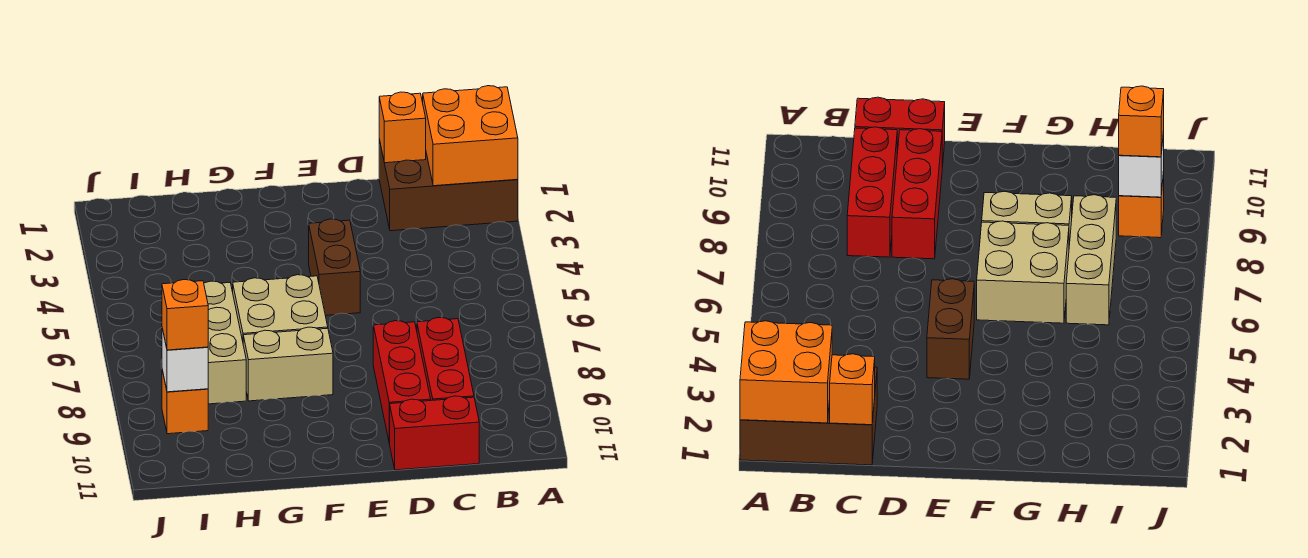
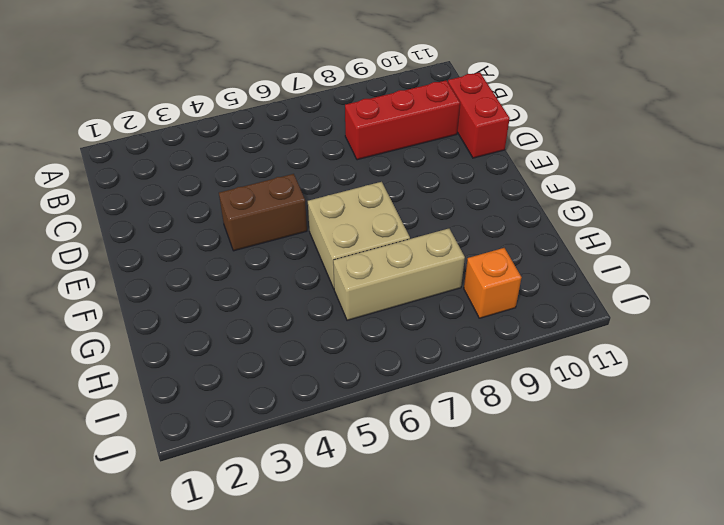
none -> brown brick A1:C2 level 1
none -> red brick D8:D10 level 1
none -> tan brick F8:G8 level 1

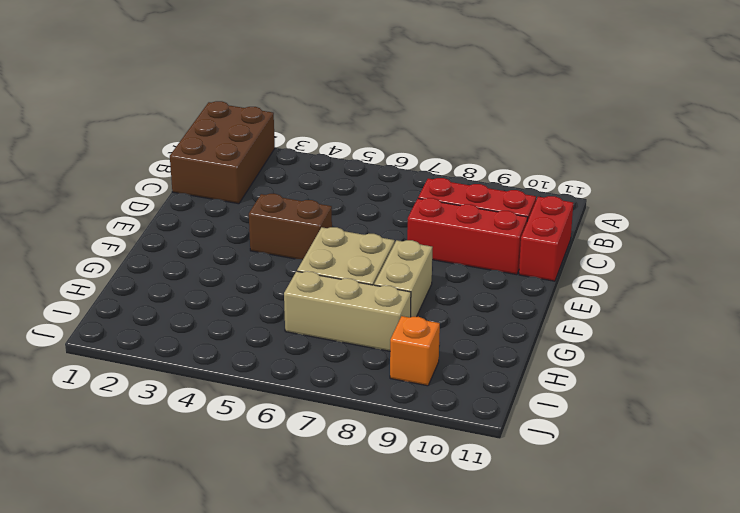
none -> orange brick A1:B2 level 2
none -> orange brick C1 level 2
none -> white brick I9 level 2

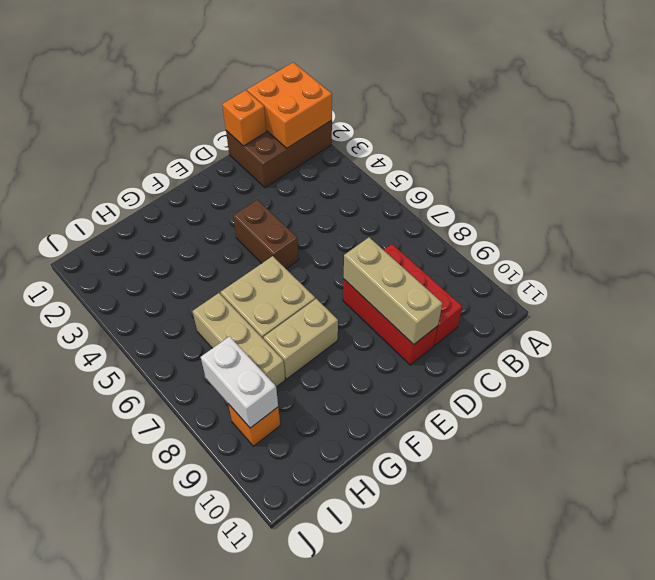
tan brick D8:D10 level 2 -> none
white brick I8:I9 level 2 -> white brick I9 level 2
none -> red brick C11:D11 level 1
none -> orange brick I9 level 3

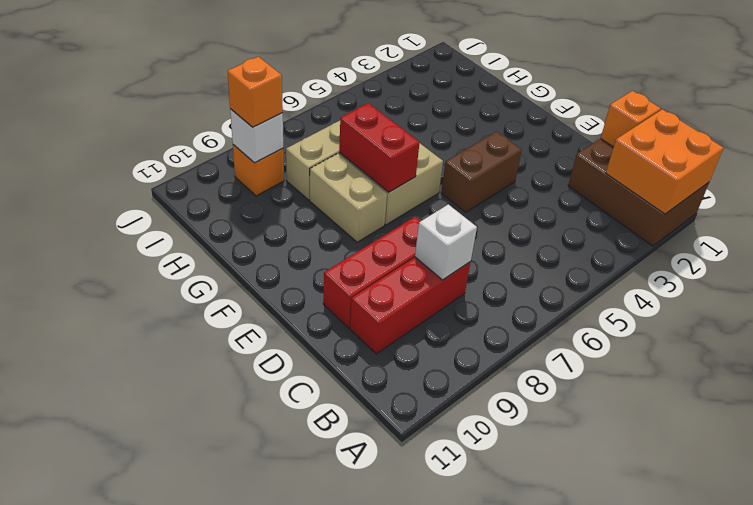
white brick C8 level 2 -> none
red brick F7:G7 level 2 -> red brick C11:D11 level 1

